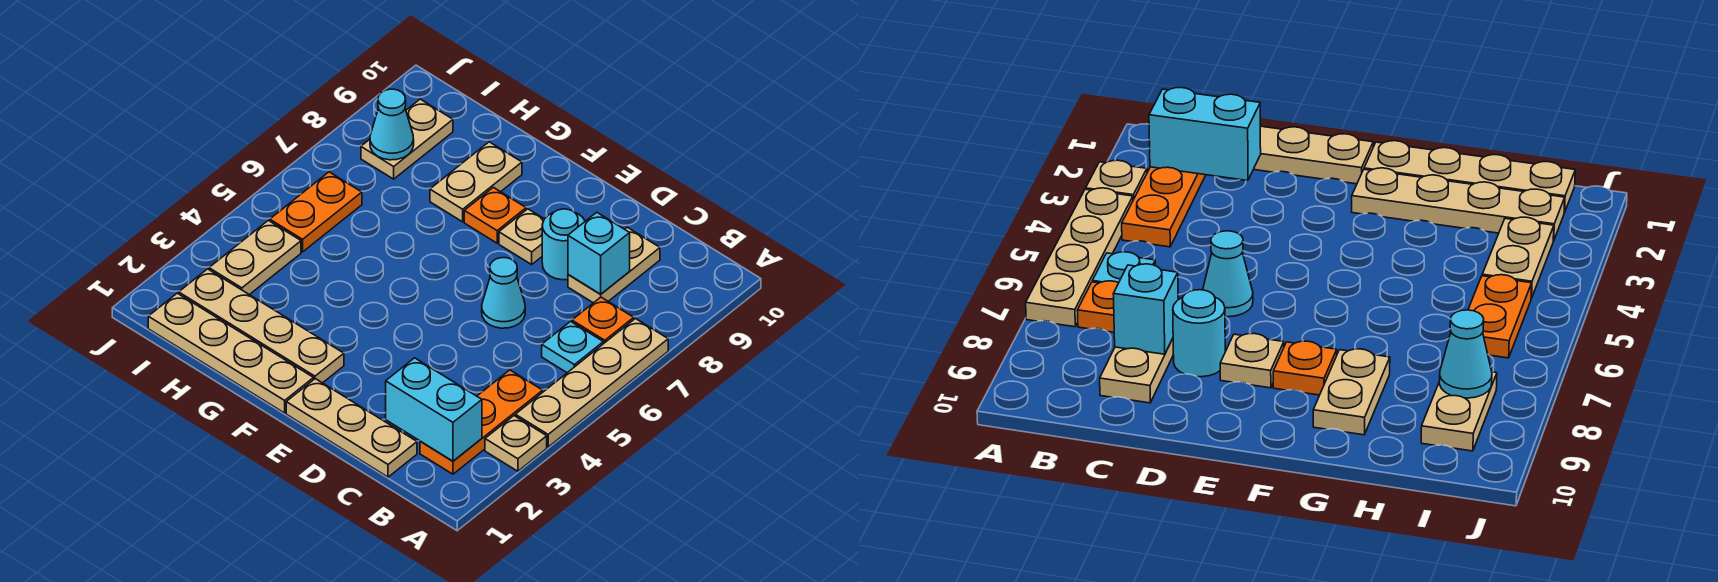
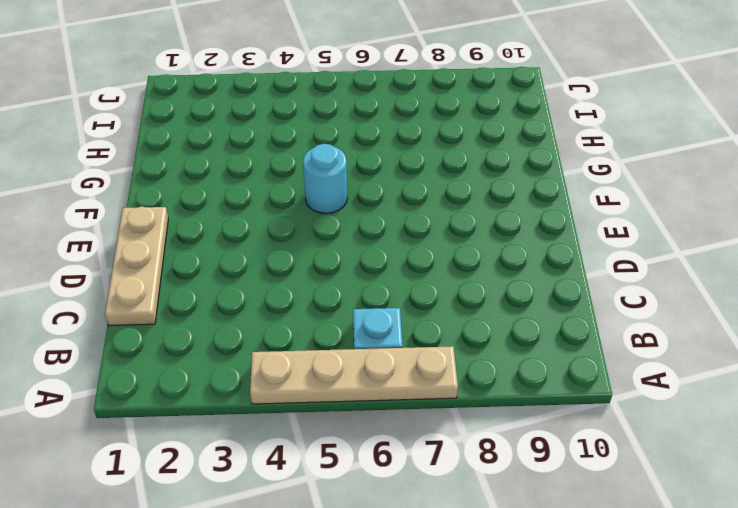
cyan round brick F5 level 1 -> cyan round brick D8 level 1
none -> tan plate A3 level 1
none -> orange plate B2:B4 level 1
none -> orange plate B7 level 1

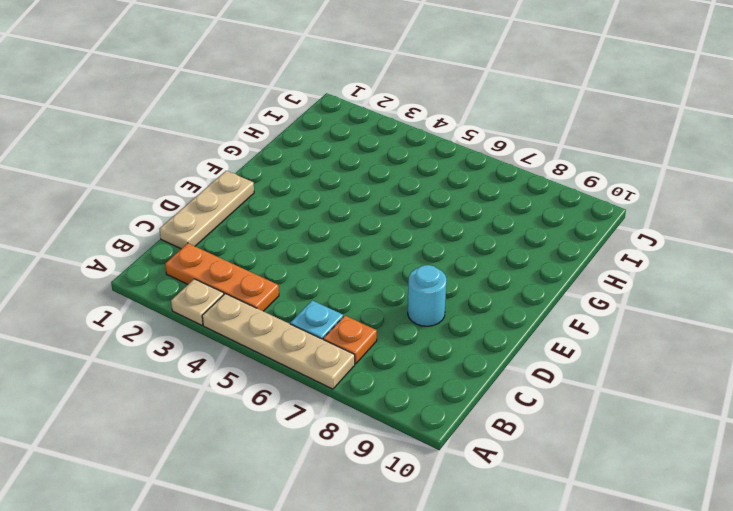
none -> tan plate C8:C9 level 1
none -> cyan cone D6 level 1
none -> tan plate E8 level 1

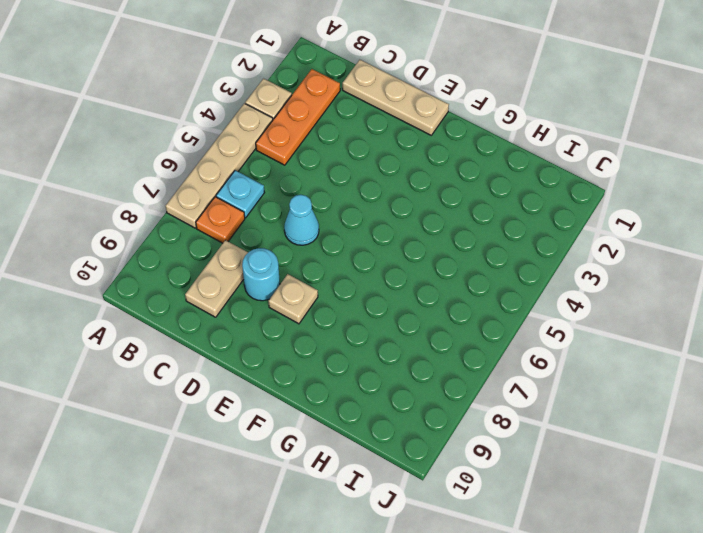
none -> tan plate F1:I1 level 1
none -> tan plate F2:I2 level 1
none -> orange plate F8 level 1

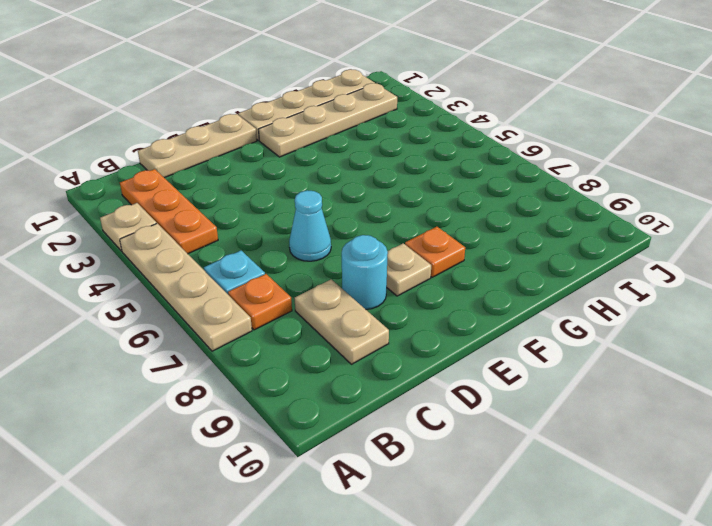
none -> tan plate G8:G9 level 1
none -> tan plate I3:I4 level 1
none -> orange plate I5:I6 level 1

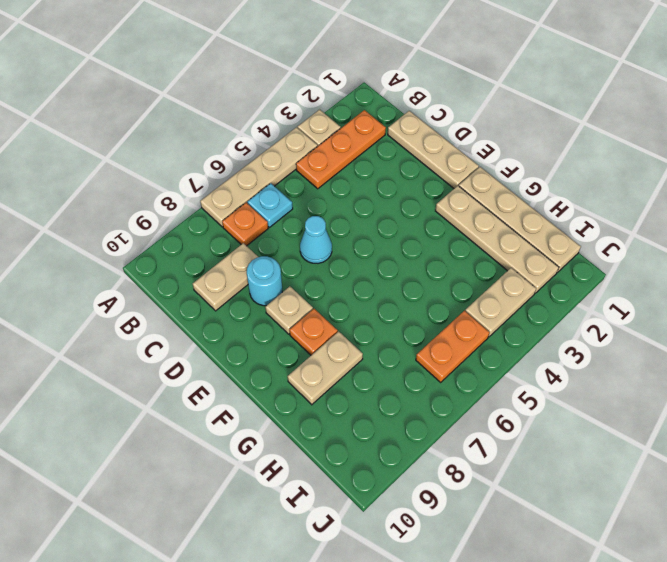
none -> tan plate I8:I9 level 1
none -> cyan brick B2:C2 level 2
none -> cyan brick C8 level 2

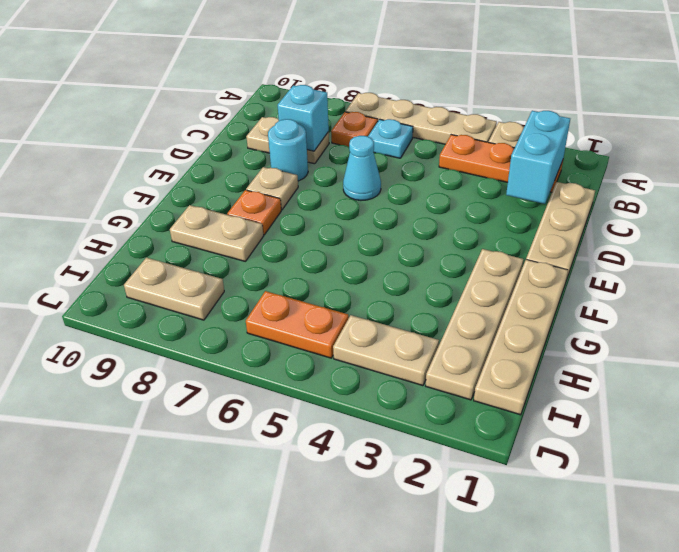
none -> cyan cone I8 level 2

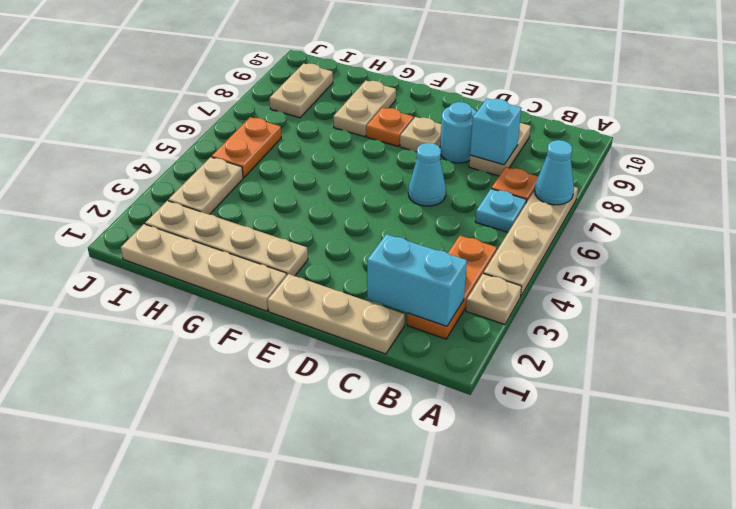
cyan cone A7 level 2 -> cyan cone I8 level 2

